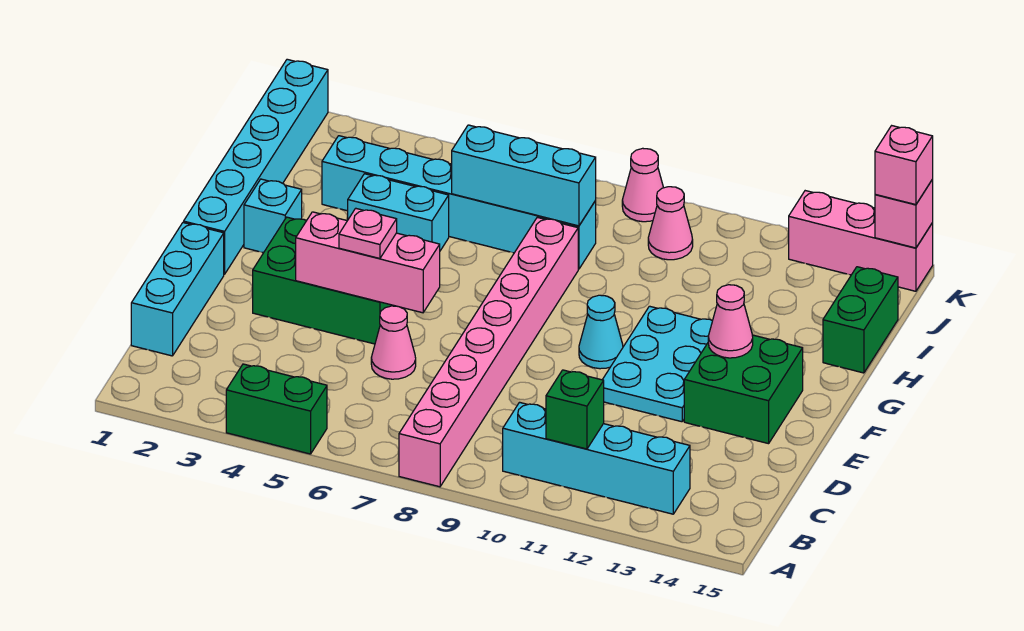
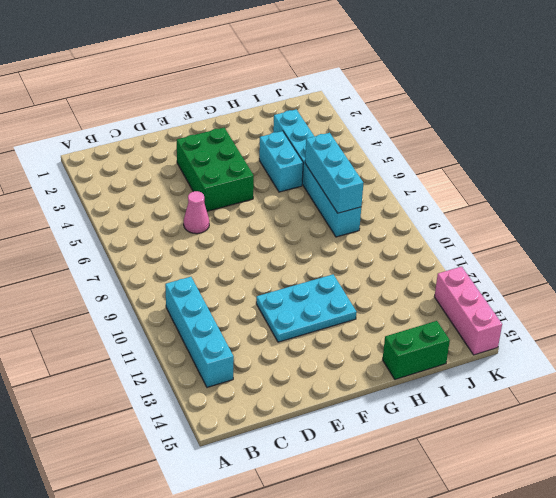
none -> green brick A4:A5 level 1
none -> pink brick A8:H8 level 1
none -> cyan brick C1:E1 level 1

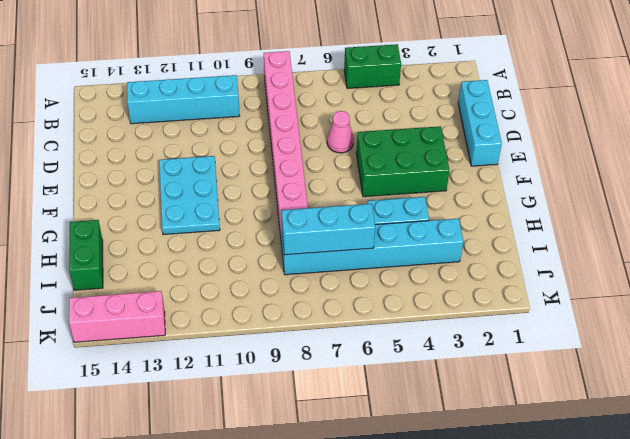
none -> green brick E13:F14 level 1
none -> cyan brick F1:K1 level 1
none -> cyan cone F10 level 1

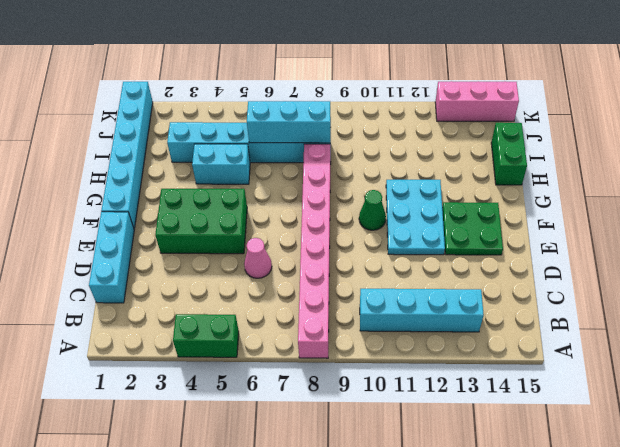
green plate E13:F14 level 1 -> green brick E13:F14 level 1
green cone F10 level 1 -> cyan cone F10 level 1
none -> cyan brick G2 level 1
none -> pink cone J10 level 1
none -> pink cone K9 level 1

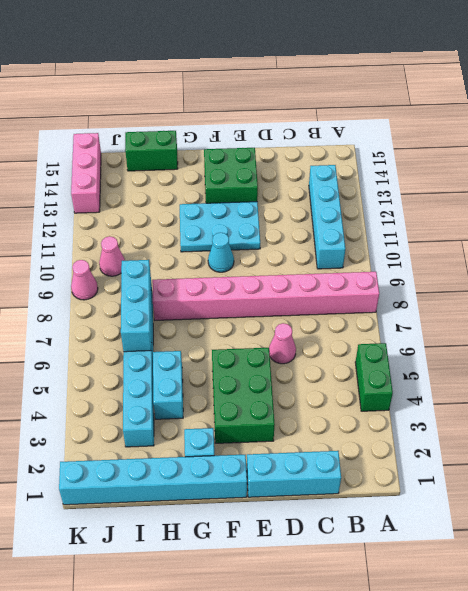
none -> green brick B11 level 2
none -> pink brick E4:E6 level 2
none -> pink cone F13 level 2

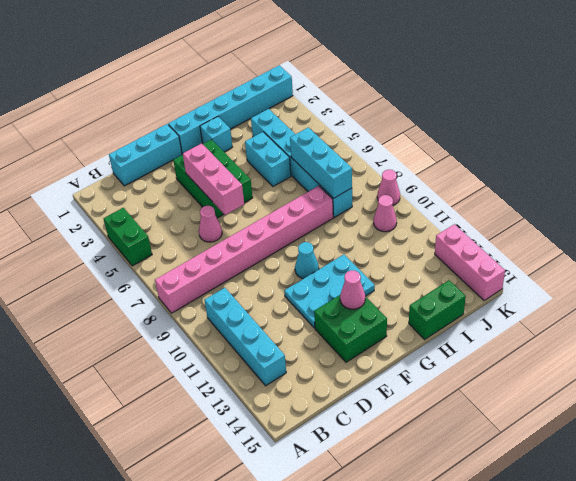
none -> green brick B11 level 2
none -> pink brick K15 level 2
none -> pink plate E5 level 3

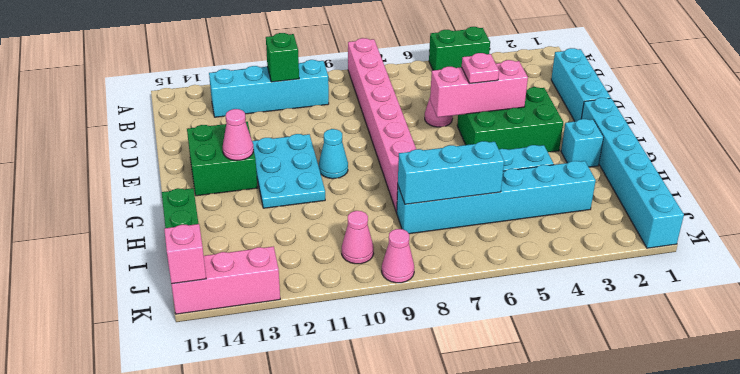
none -> pink brick K15 level 3

